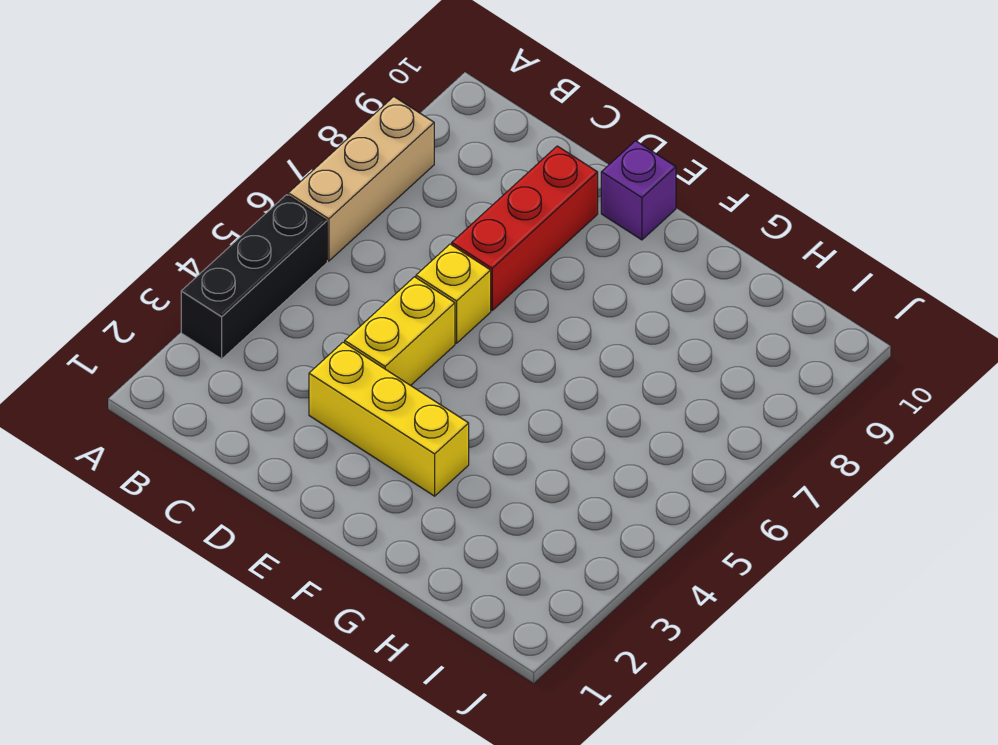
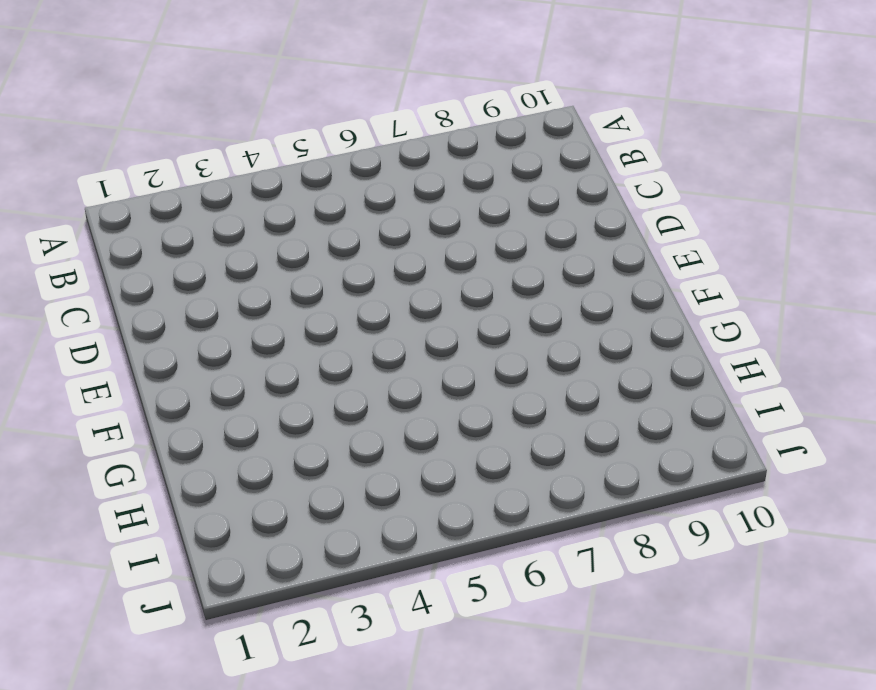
none -> black brick A3:A5 level 1
none -> tan brick A6:A8 level 1

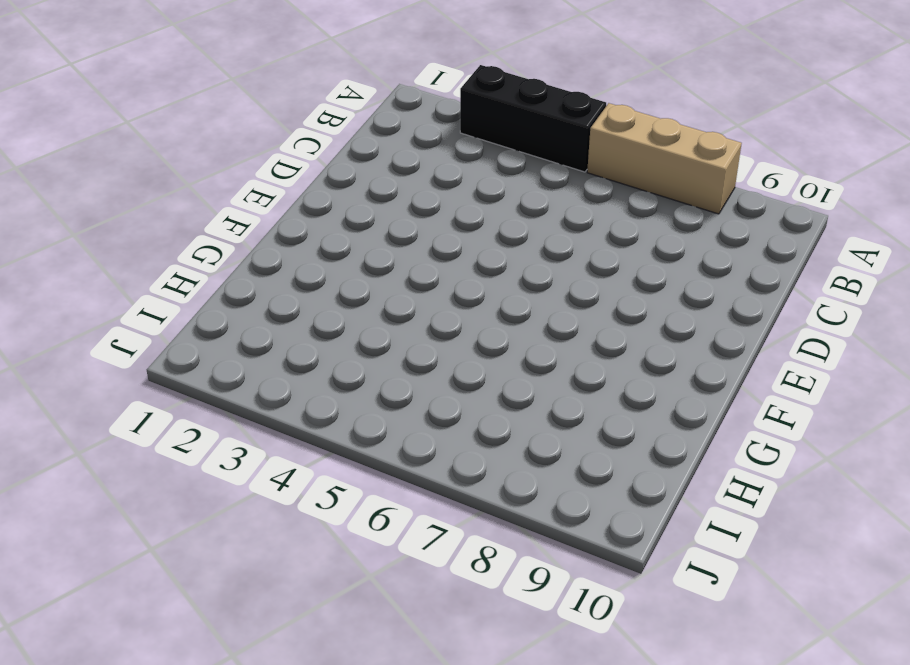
none -> yellow brick D3:F3 level 1
none -> yellow brick D4:D5 level 1

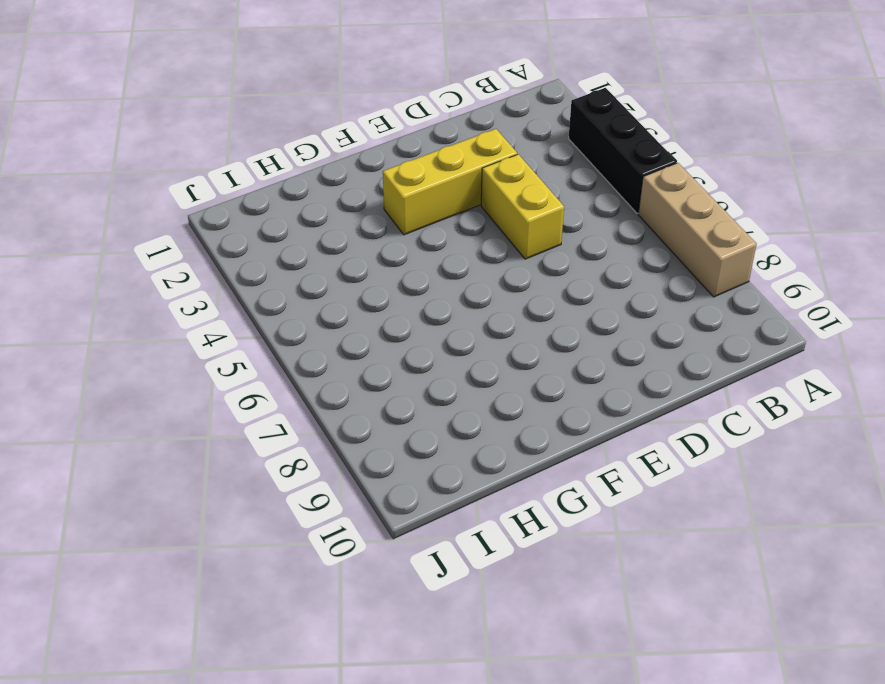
none -> yellow brick D6 level 1
none -> red brick D7:D9 level 1

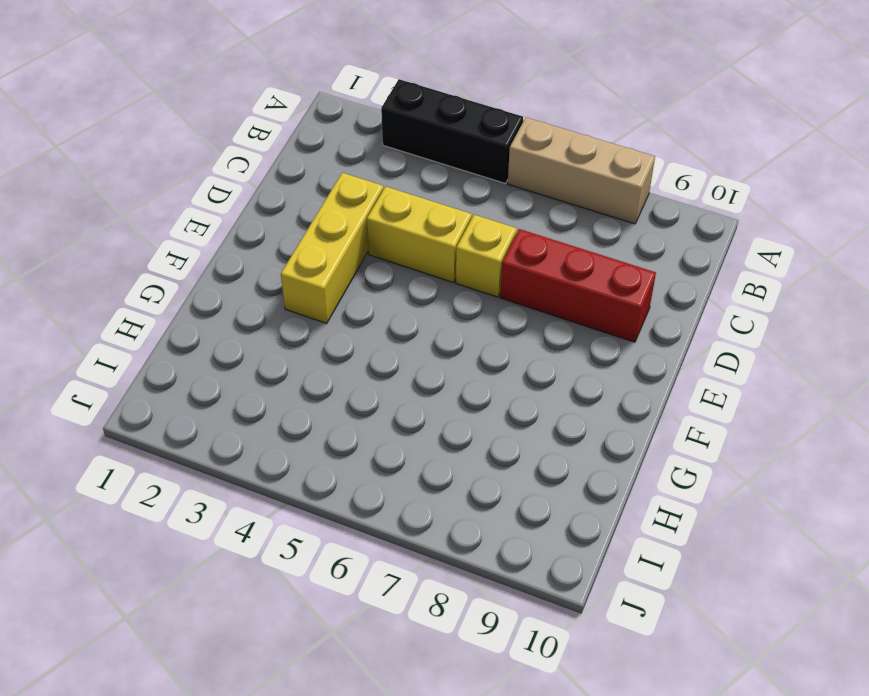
none -> purple brick E10 level 1

